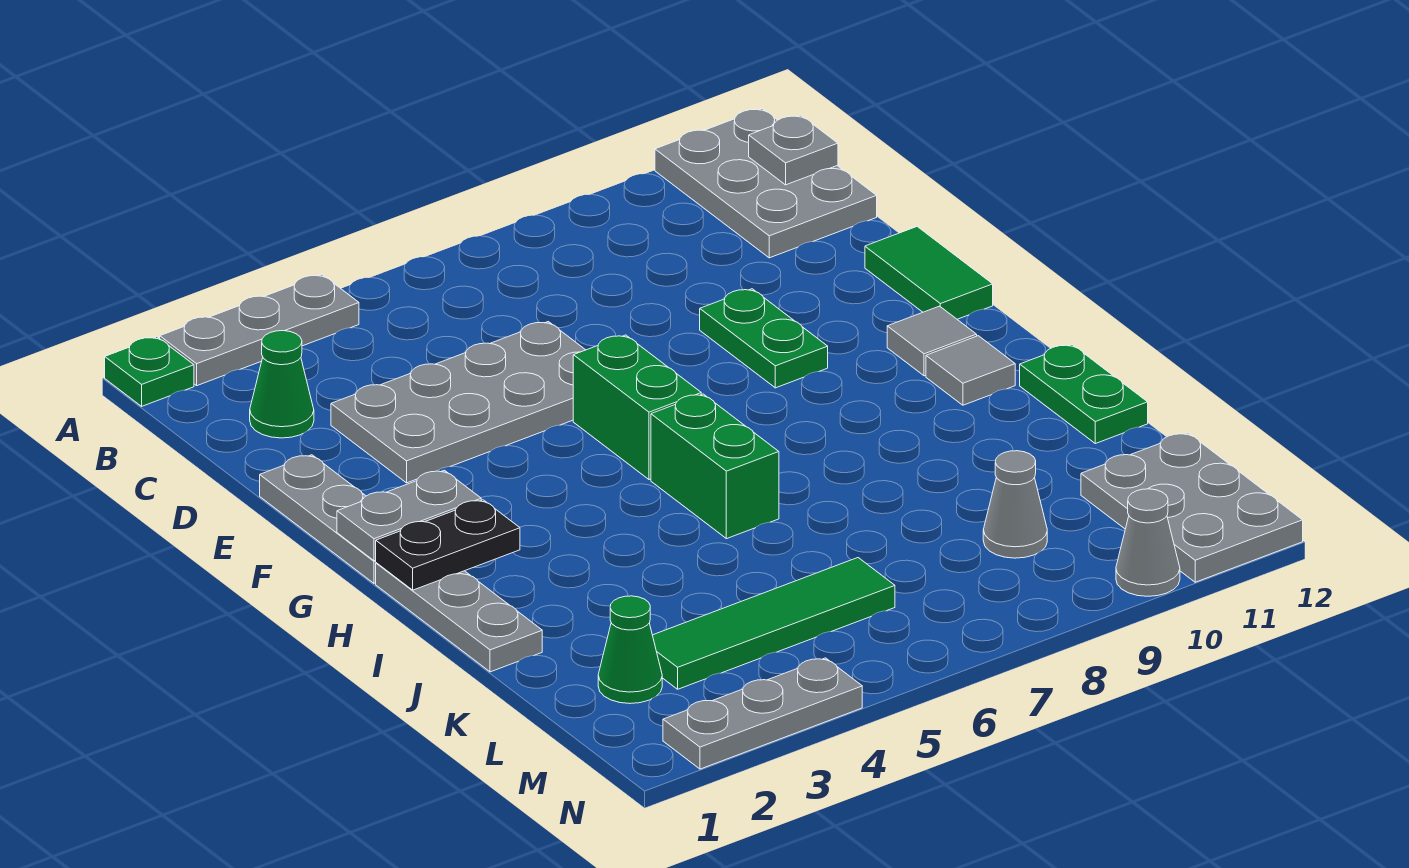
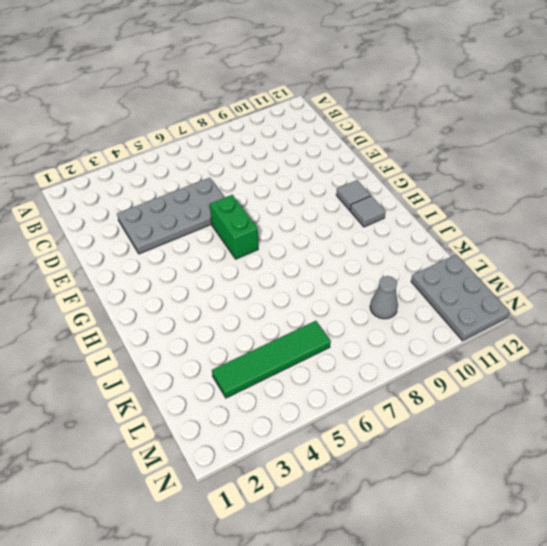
none -> green plate A1 level 1
none -> grey plate A2:A4 level 1
none -> grey plate A11:C12 level 1

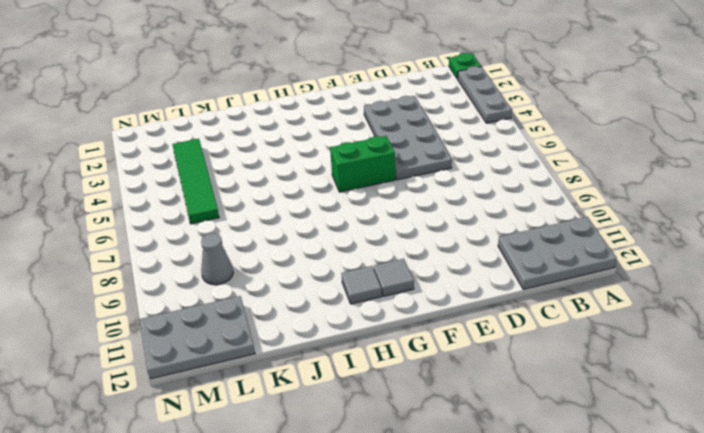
none -> green cone C2 level 1
none -> grey plate E1:G1 level 1
none -> green plate E9:F9 level 1

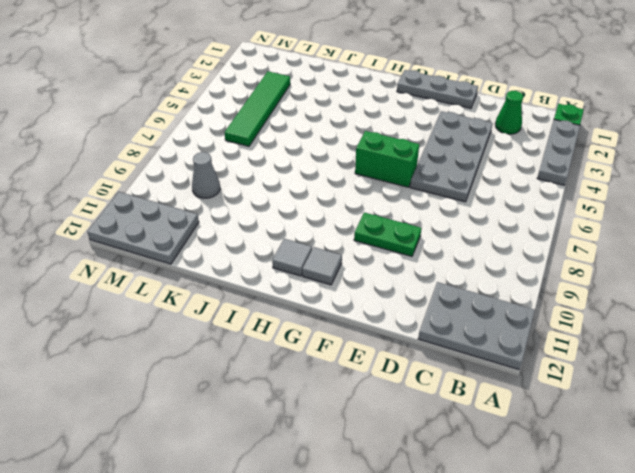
none -> green tile E12:F12 level 1
none -> grey plate H1:J1 level 1
none -> green brick H6:I6 level 1

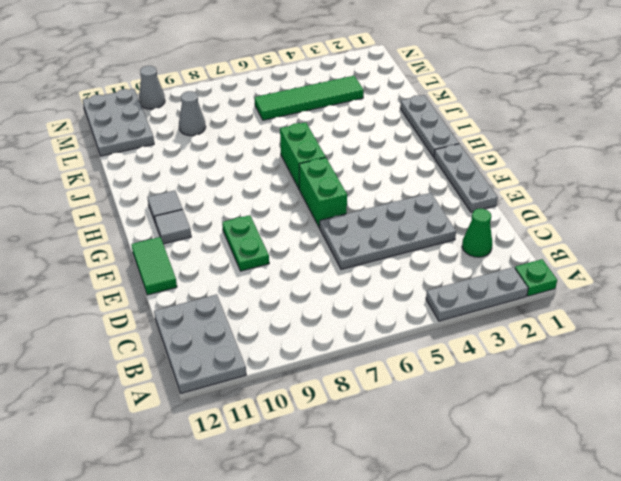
none -> green plate I12:J12 level 1
none -> green cone L2 level 1
none -> grey plate N2:N4 level 1

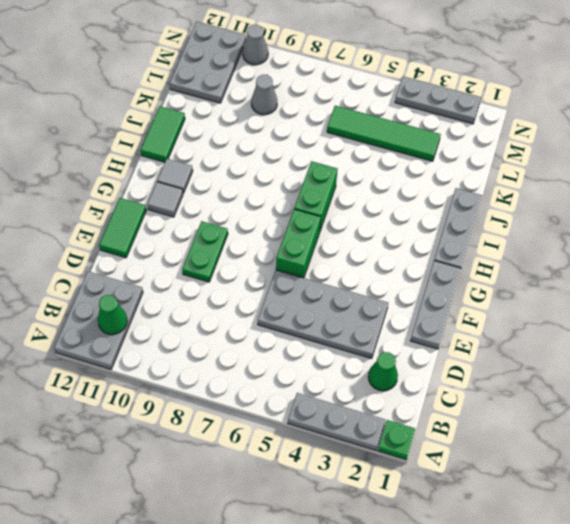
green cone B11 level 2 -> green cone L2 level 1
green tile I12:J12 level 1 -> green plate I12:J12 level 1
none -> grey plate B12 level 2
none -> grey plate G1:G2 level 2
none -> black plate H1:H2 level 2

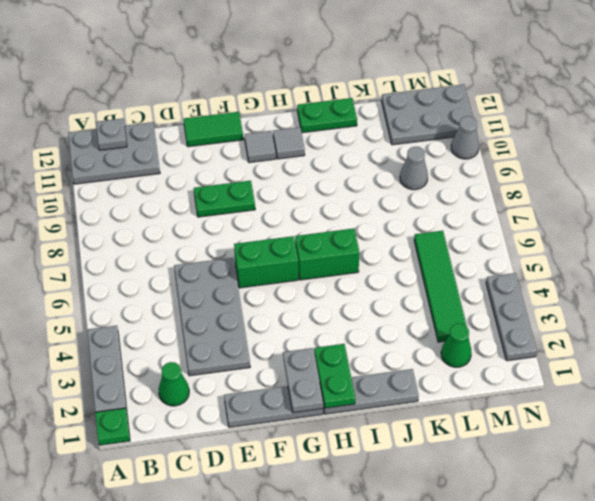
green plate H1:H2 level 2 -> black plate H1:H2 level 2

